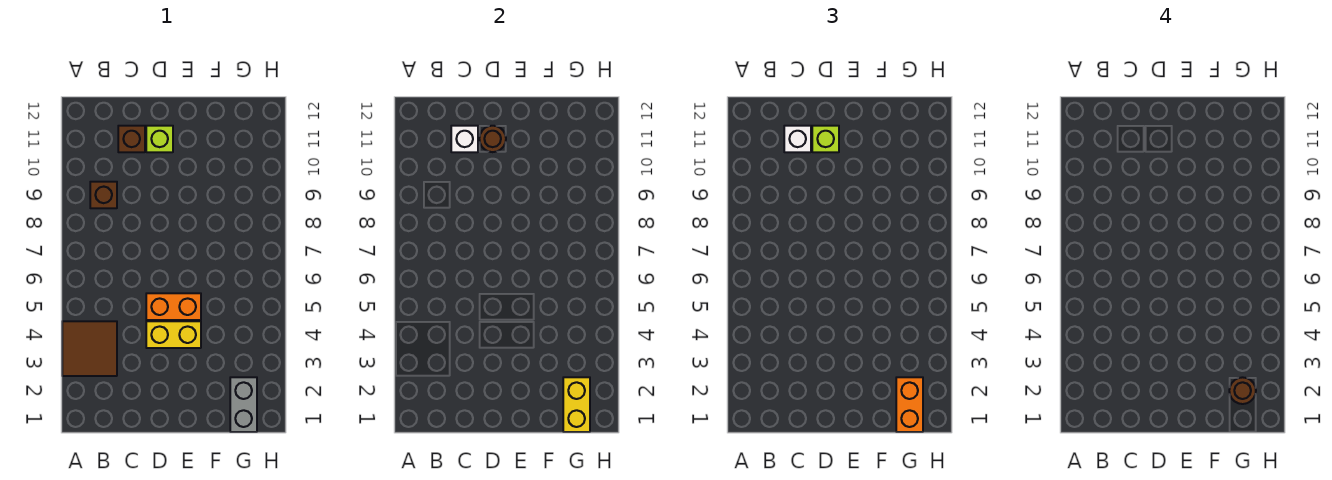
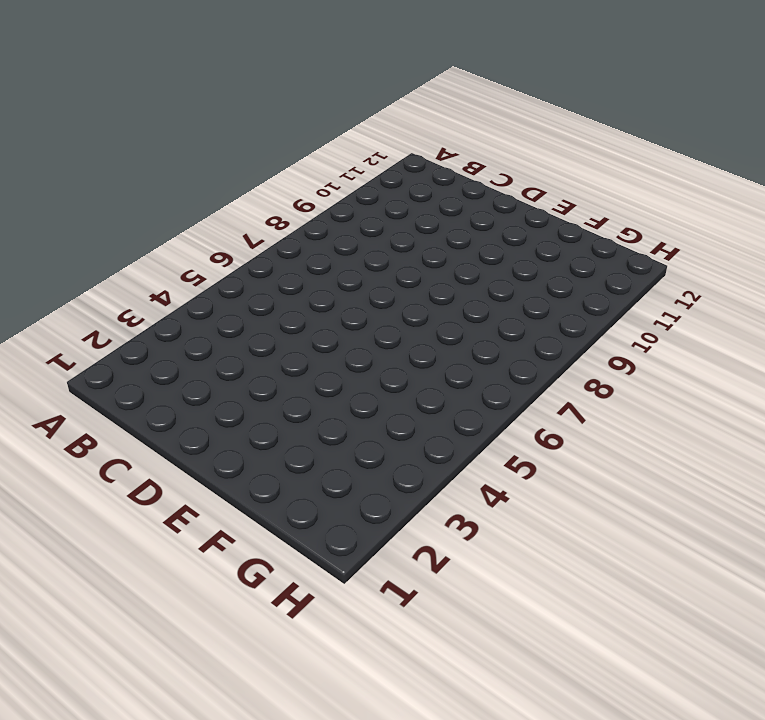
none -> brown tile A3:B4 level 1
none -> brown brick B9 level 1
none -> brown brick C11 level 1

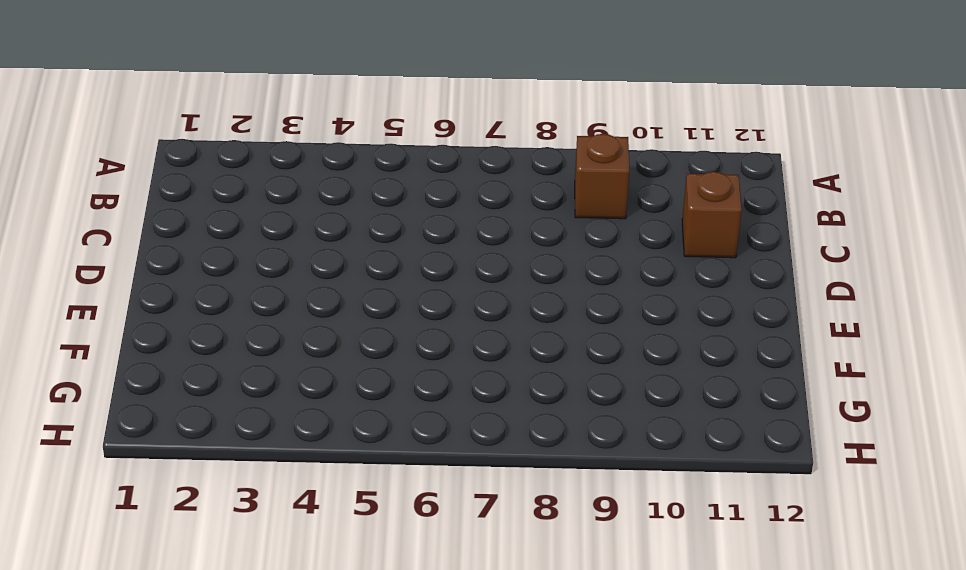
none -> brown tile A3:B4 level 1
none -> yellow brick D4:E4 level 1
none -> orange brick D5:E5 level 1

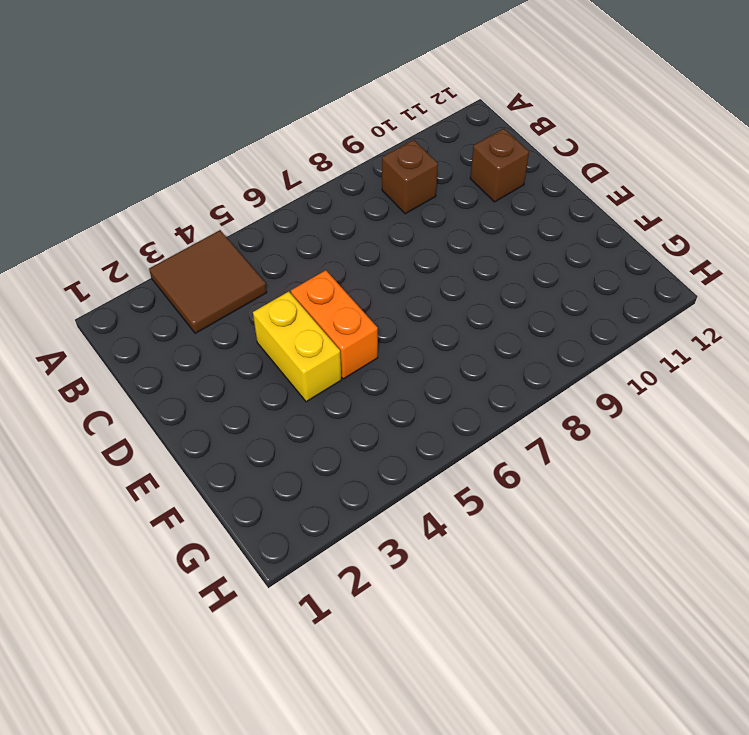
none -> lime brick D11 level 1
none -> grey brick G1:G2 level 1
none -> white brick C11 level 2

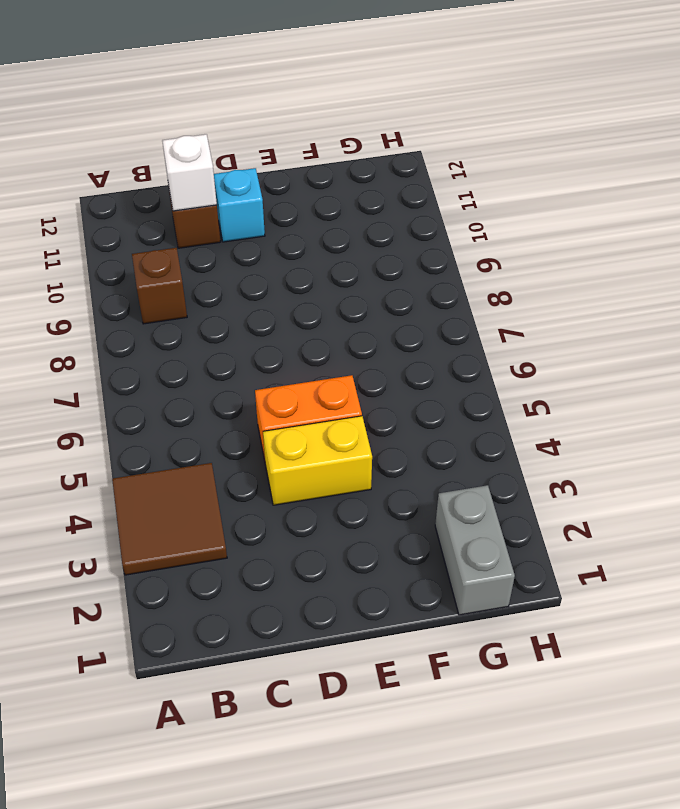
cyan brick D11 level 1 -> lime brick D11 level 1
none -> brown round brick D11 level 2
none -> yellow brick G1:G2 level 2
none -> white brick C11 level 3

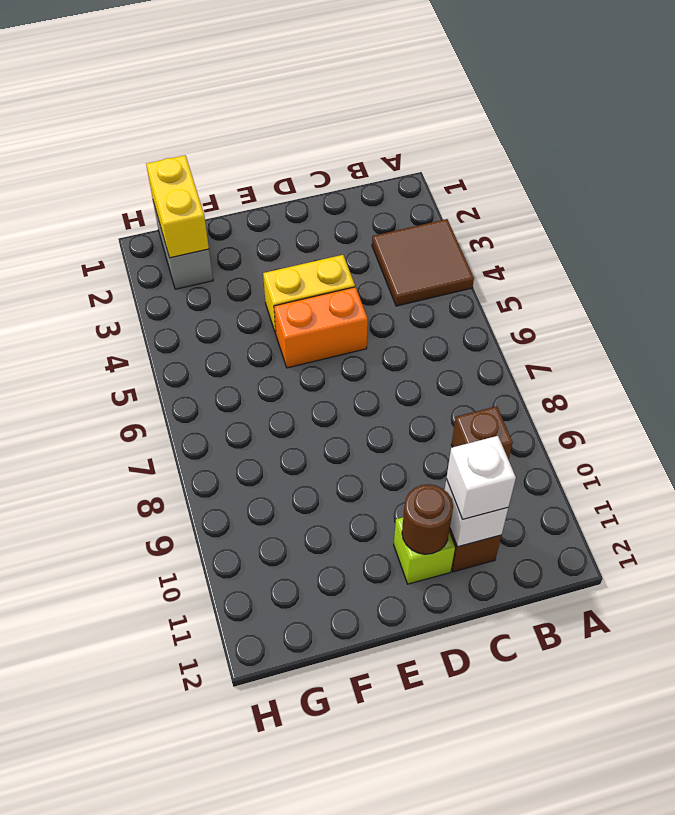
none -> lime brick D11 level 3
none -> orange brick G1:G2 level 3
none -> brown round brick G2 level 4

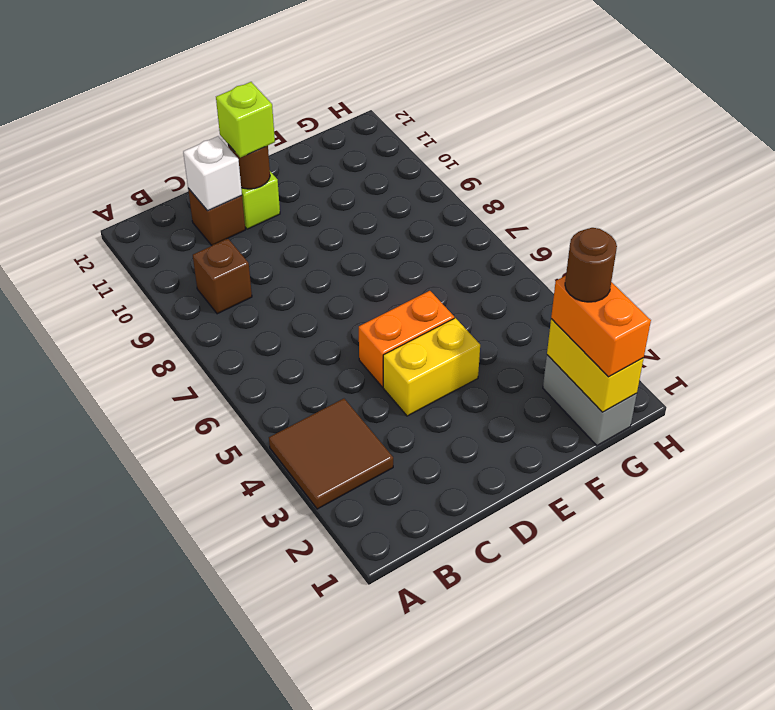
none -> white brick C11 level 3

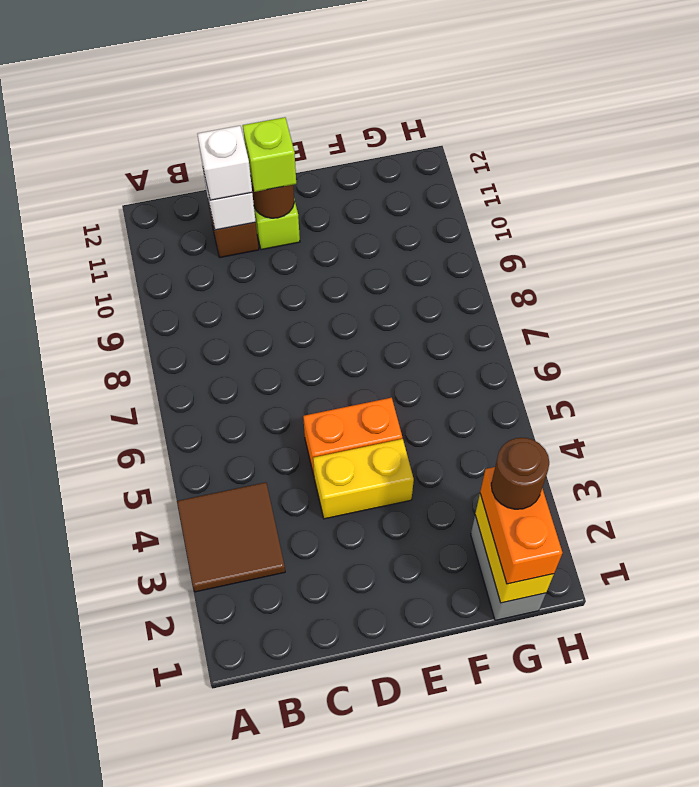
none -> brown brick B9 level 1

